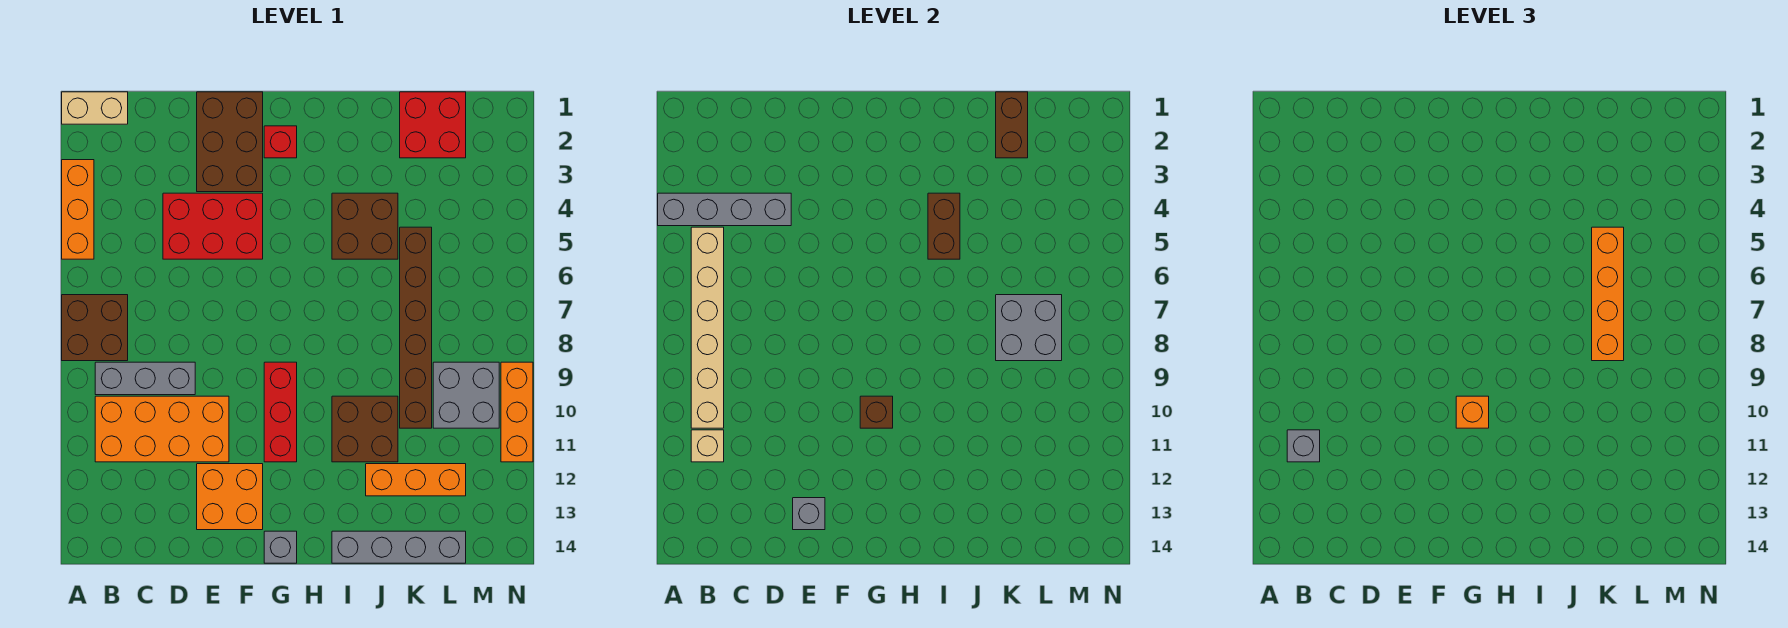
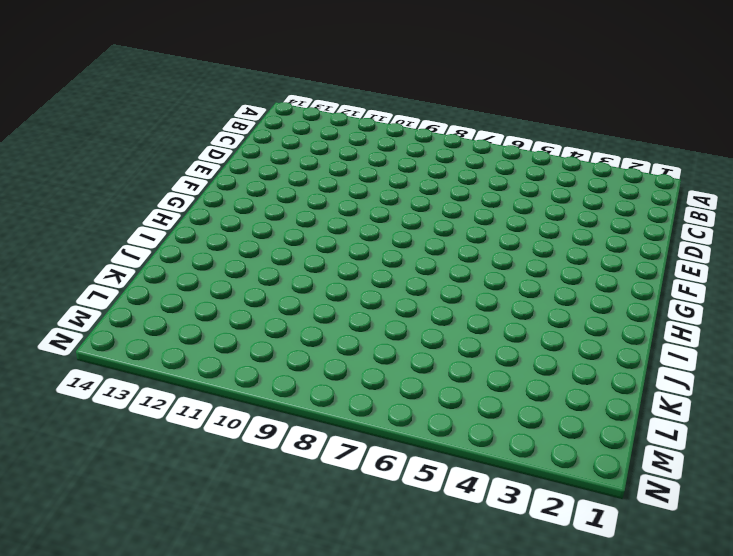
none -> tan brick A1:B1 level 1
none -> orange brick A3:A5 level 1
none -> brown brick A7:B8 level 1
none -> grey brick B9:D9 level 1

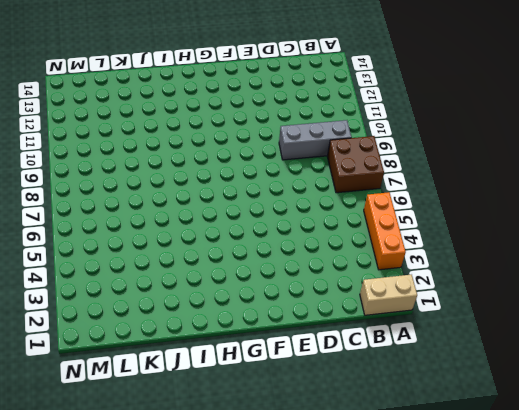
none -> orange brick B10:E11 level 1
none -> red brick D4:F5 level 1
none -> brown brick E1:F3 level 1
none -> orange brick E12:F13 level 1

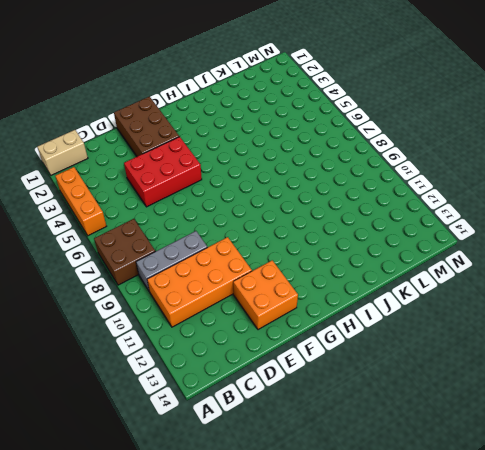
none -> red brick G2 level 1
none -> red brick G9:G11 level 1
none -> grey brick G14 level 1
none -> brown brick I4:J5 level 1

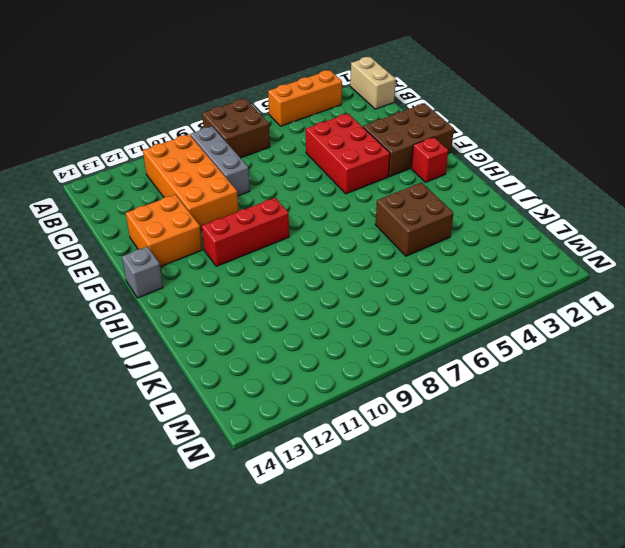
none -> brown brick I10:J11 level 1
none -> grey brick I14:L14 level 1
none -> orange brick J12:L12 level 1
none -> red brick K1:L2 level 1

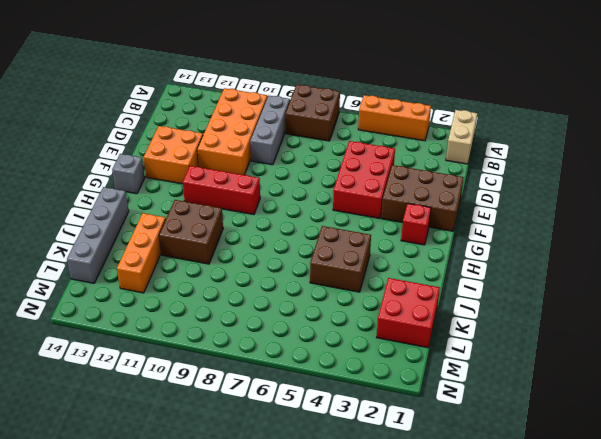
none -> brown brick K5:K10 level 1
none -> grey brick L9:M10 level 1
none -> orange brick N9:N11 level 1
none -> grey brick A4:D4 level 2

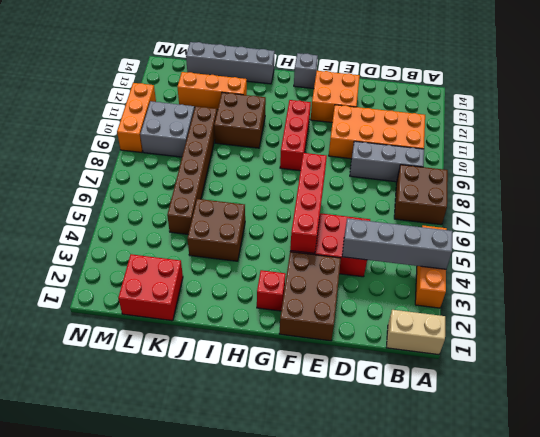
red brick F4:F7 level 2 -> none
none -> tan brick B5:B10 level 2
none -> tan brick B11 level 2
none -> grey brick E13 level 2
none -> brown brick G10 level 2

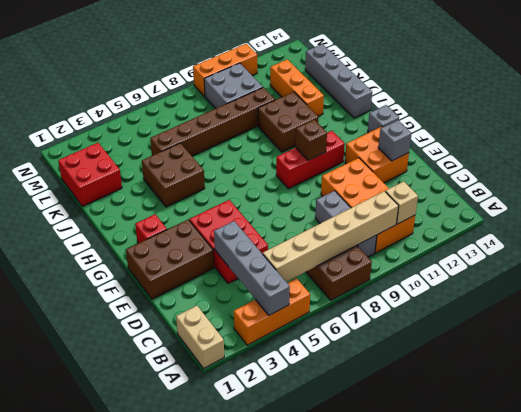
none -> brown brick I4:I5 level 2
none -> brown brick K1:K2 level 2
none -> grey brick K7:L8 level 2
none -> grey brick B11 level 3

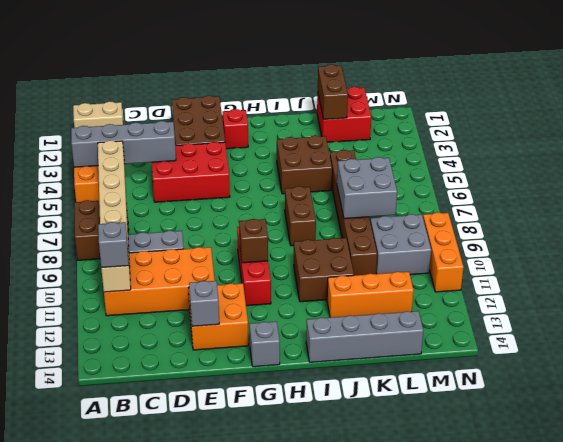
brown brick I7:I8 level 1 -> brown brick I4:I5 level 2
none -> orange brick G10 level 3
none -> orange brick K5:K8 level 3

